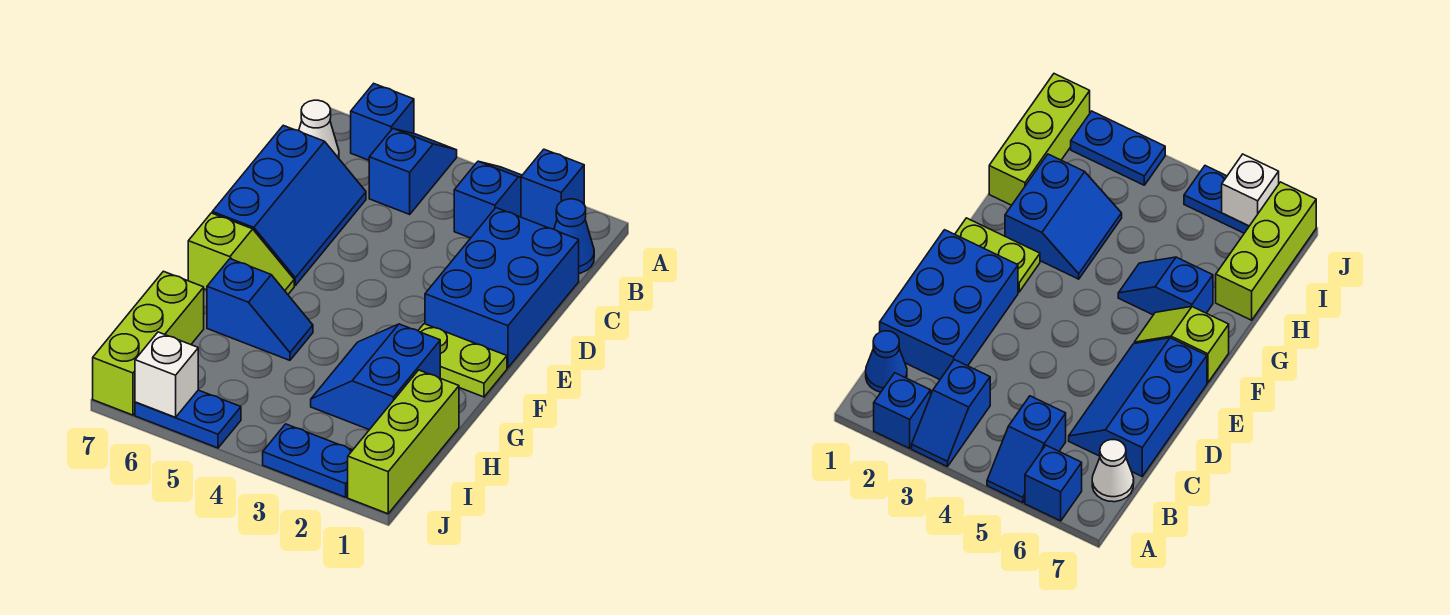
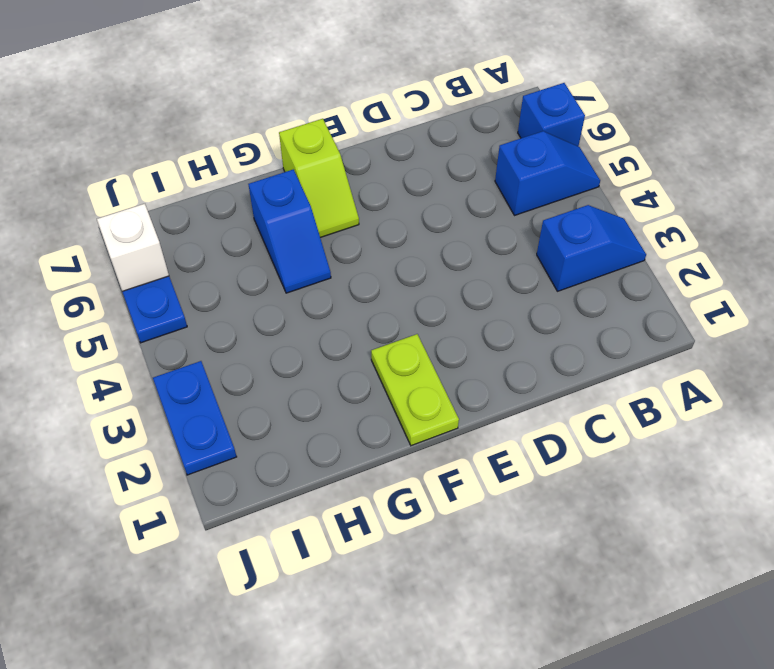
none -> blue brick A2 level 1
none -> blue cone B1 level 1
none -> white cone B7 level 1

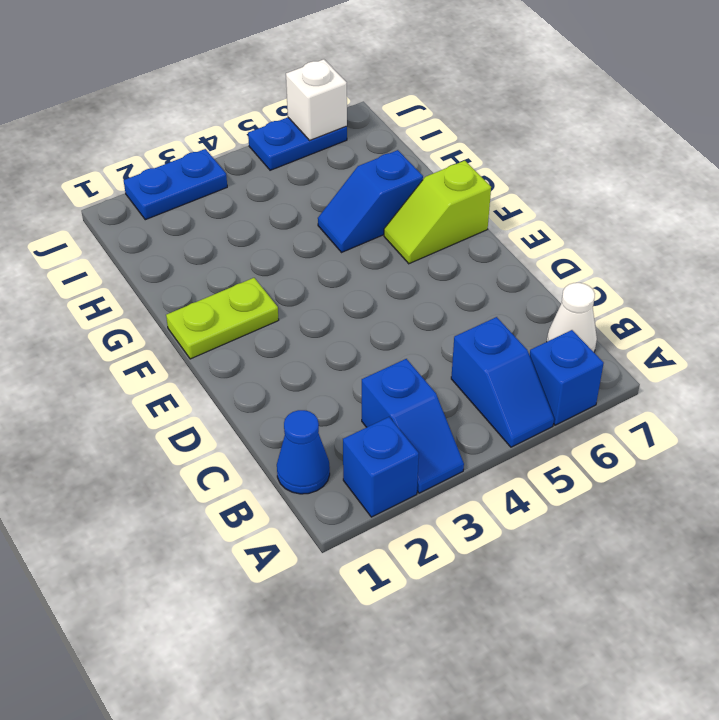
none -> blue brick C1:E2 level 1
none -> blue slope C6:E7 level 1 top 7
none -> blue slope G2:H3 level 1 top 2

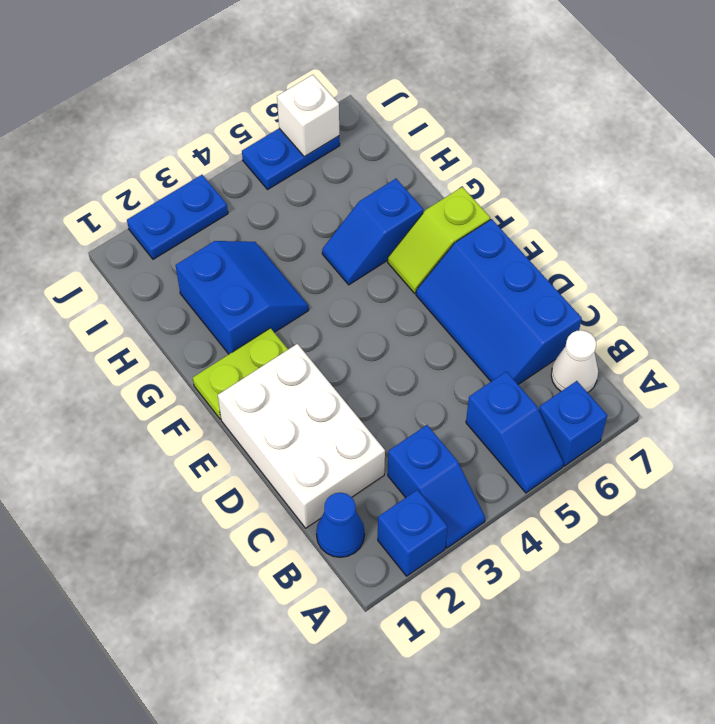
white brick C1:E2 level 1 -> blue brick C1:E2 level 1
none -> lime brick H1:J1 level 1
none -> lime brick H7:J7 level 1

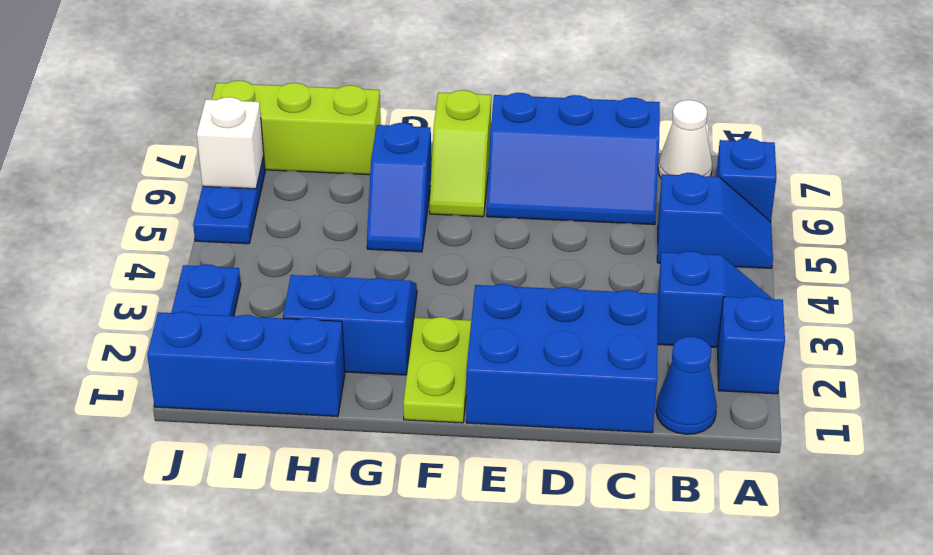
blue brick H1:J1 level 1 -> lime brick H1:J1 level 1

